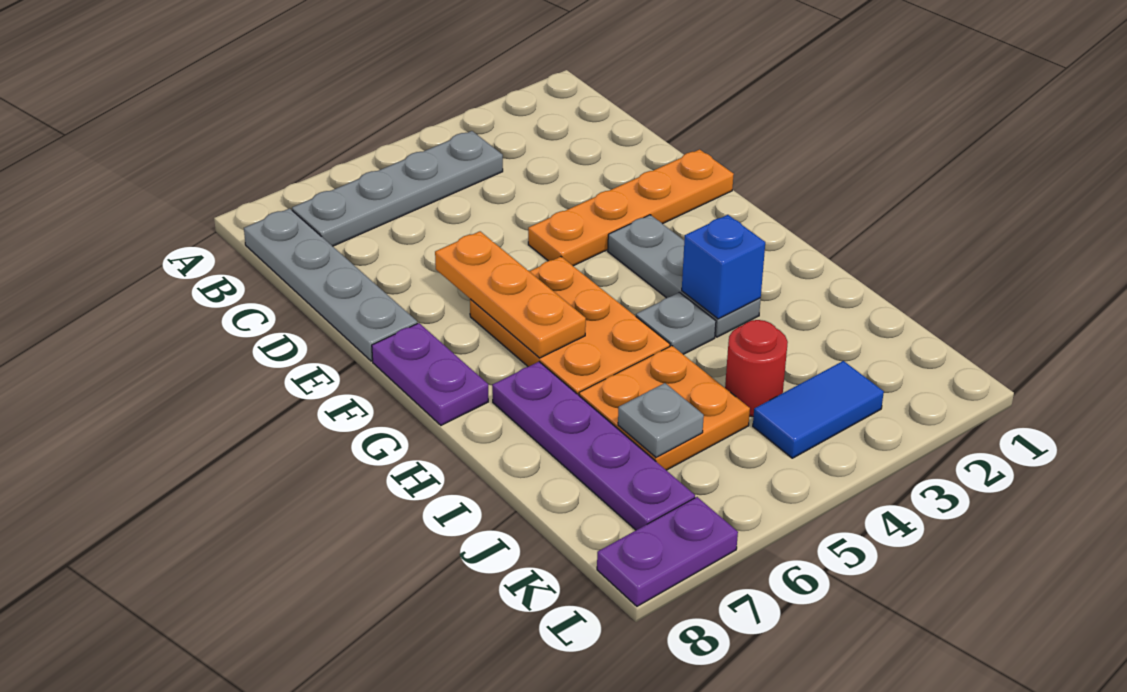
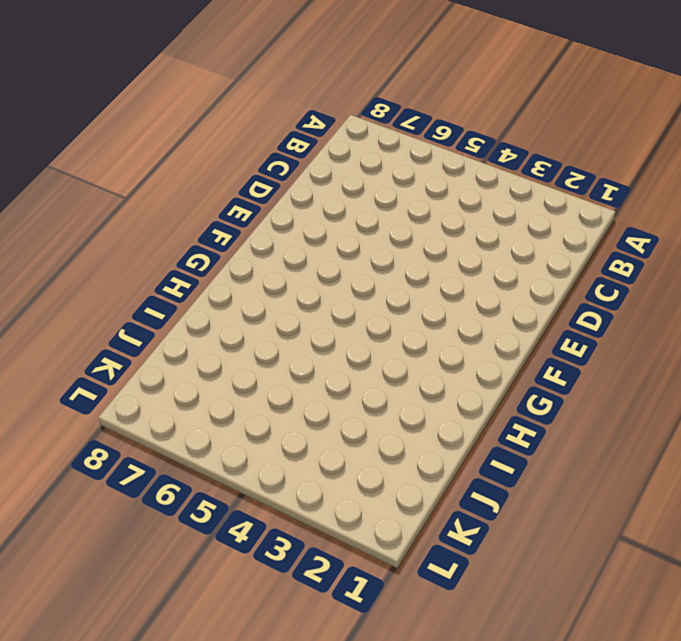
none -> grey plate B4:B7 level 1
none -> grey plate B8:E8 level 1
none -> orange plate E1:E4 level 1

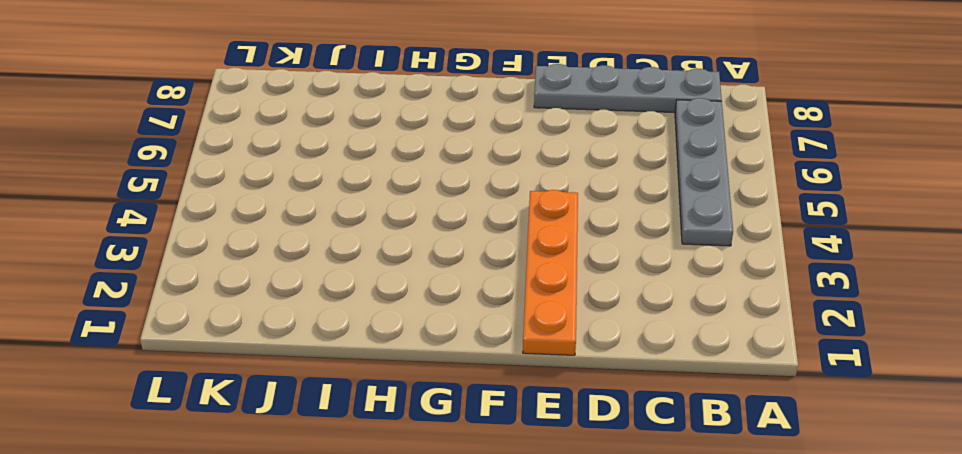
none -> grey plate F3:H3 level 1
none -> orange plate F5:H6 level 1
none -> purple plate F8:G8 level 1

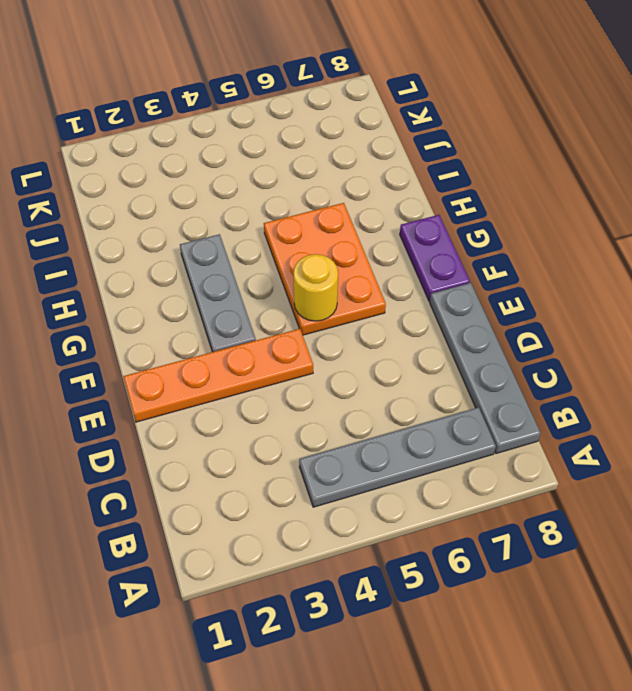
yellow round brick F5 level 2 -> none
none -> grey plate H4 level 1
none -> purple plate H7:K7 level 1
none -> orange plate I5:J6 level 1

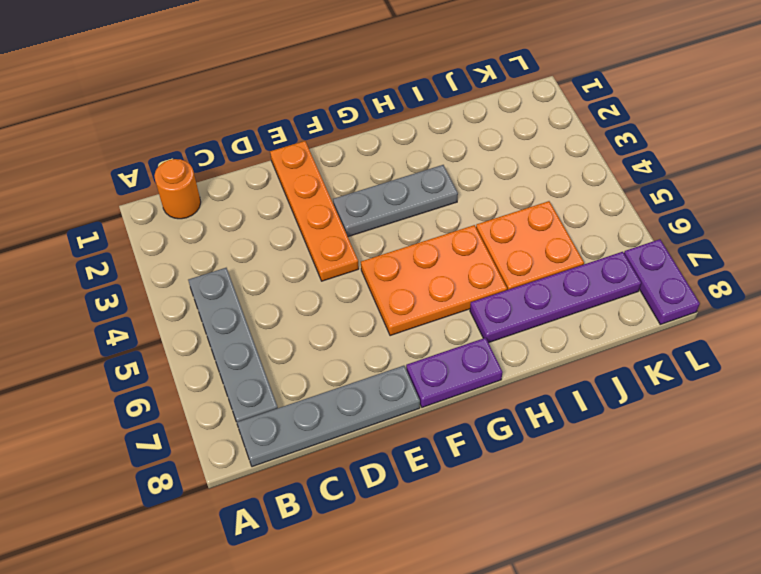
orange round brick B1 level 1 -> none
none -> grey plate H4 level 1
none -> red round brick J4 level 1
none -> blue tile K3:K4 level 1

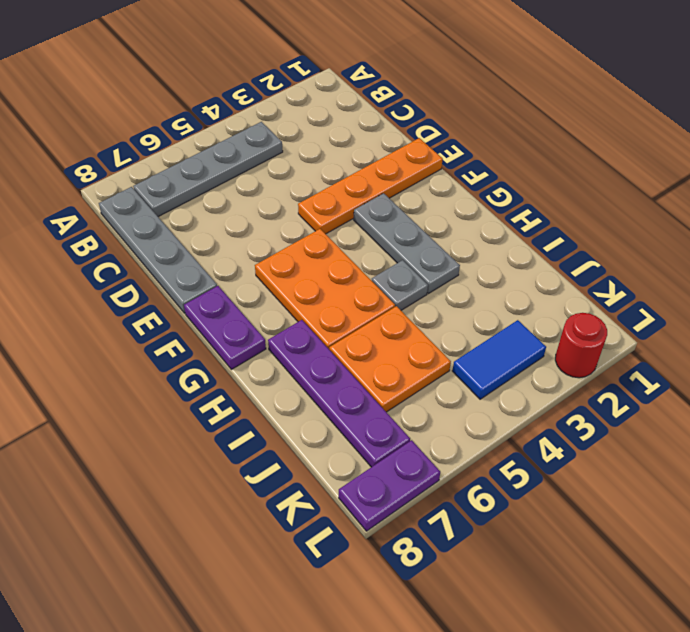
red round brick L2 level 1 -> red round brick J4 level 1
none -> orange plate E6:G6 level 2
none -> blue brick H3 level 2
none -> grey plate J6 level 2

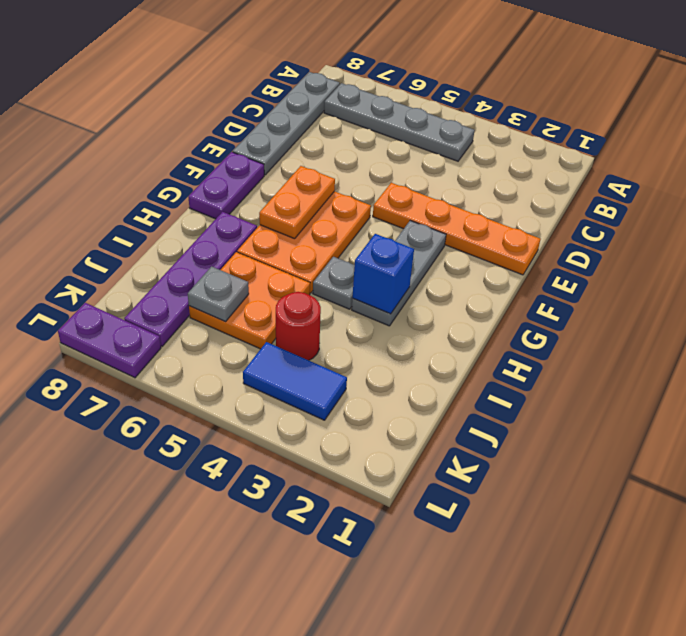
orange plate F6:G6 level 2 -> orange plate E6:G6 level 2

